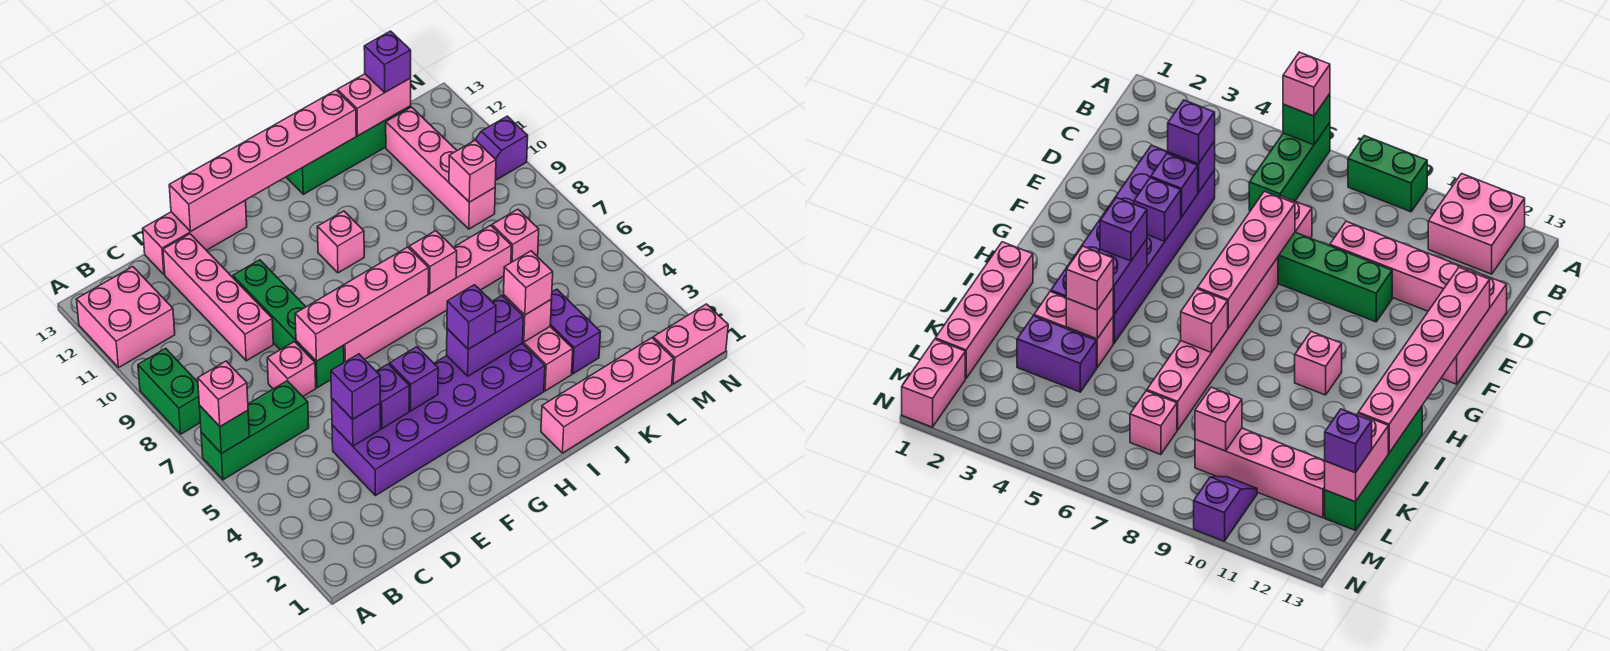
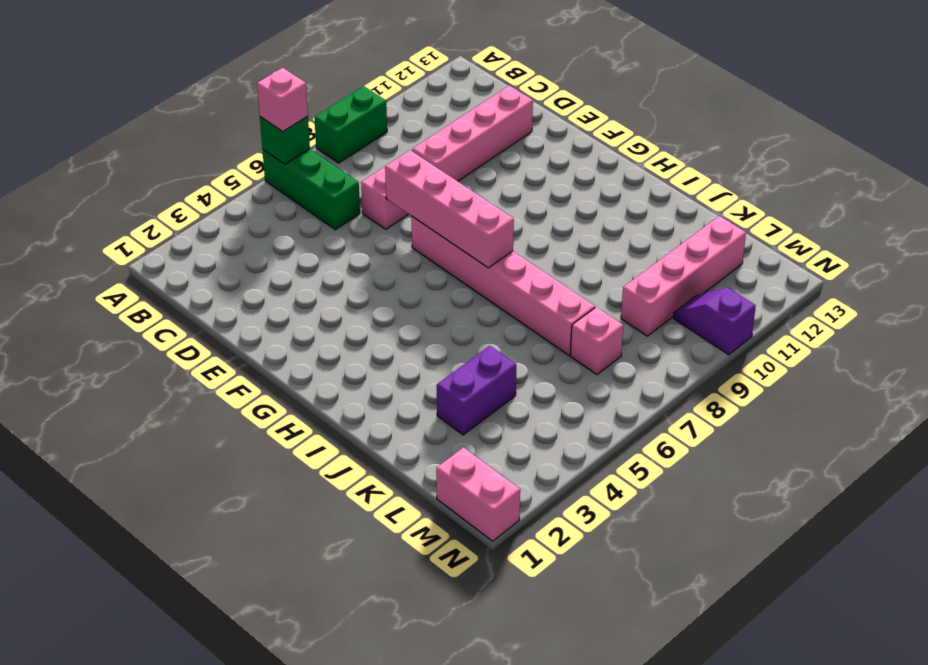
none -> pink brick A11:B12 level 1
none -> purple brick D3:I4 level 1
none -> pink brick D13:F13 level 1
none -> green brick E7:E10 level 1

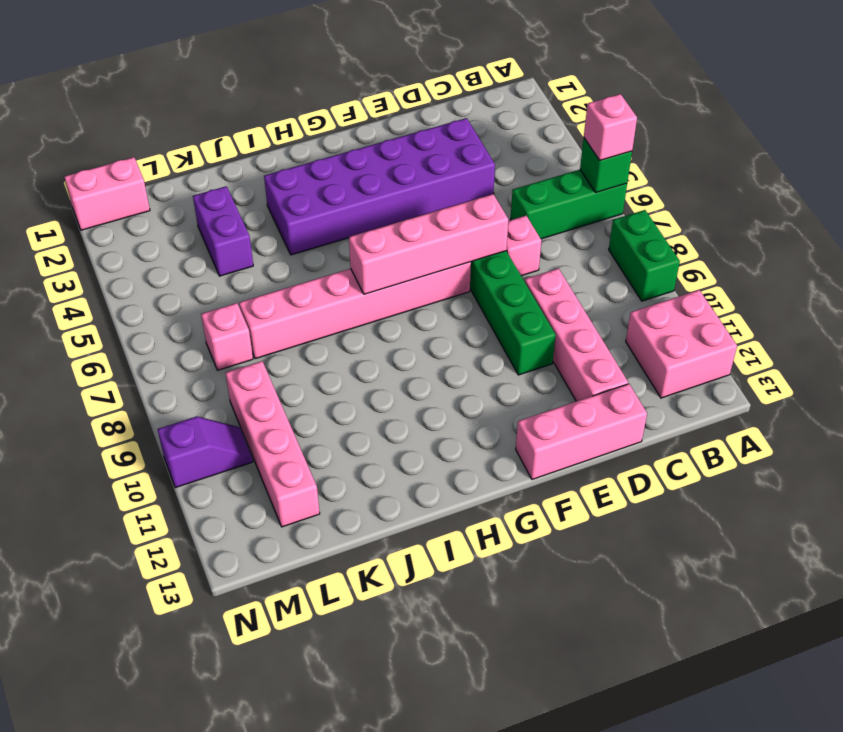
none -> pink brick H10 level 1
none -> pink brick I1:L1 level 1
none -> green brick I13:L13 level 1
none -> pink brick J3:J4 level 1

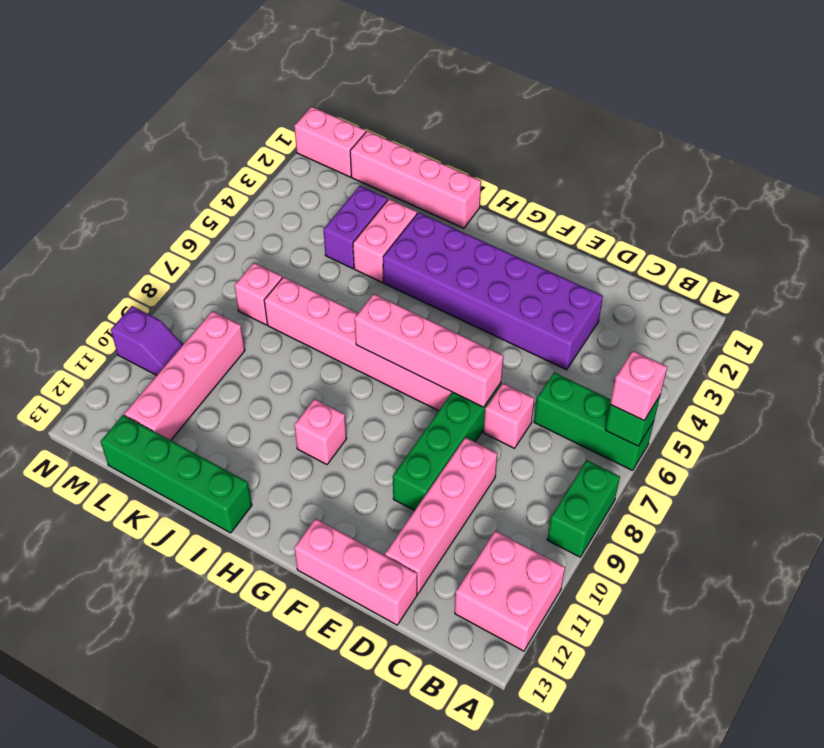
none -> purple brick D4 level 2
none -> purple brick E4 level 2
none -> pink brick E13:J13 level 2
none -> purple brick F4 level 2

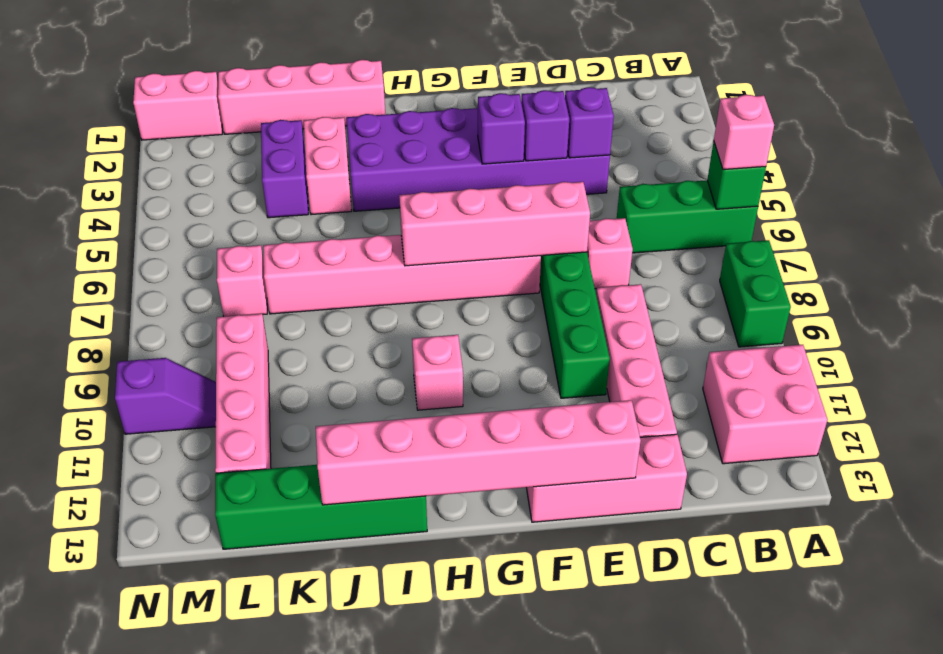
none -> purple brick H4:I4 level 2
none -> pink brick I7 level 2
none -> pink brick J4 level 2
none -> pink brick K13:L13 level 2

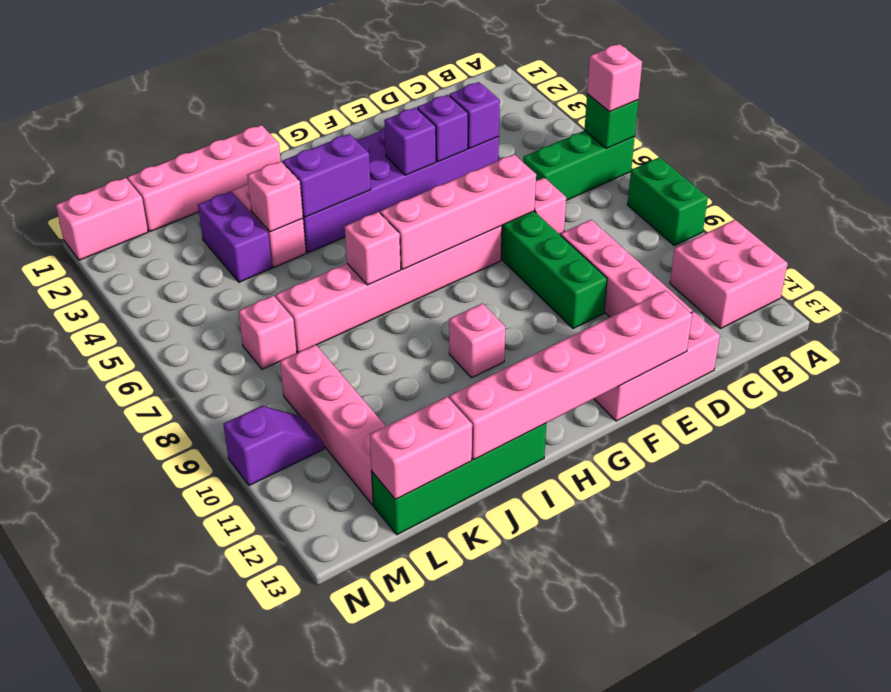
none -> pink brick L9 level 2
none -> purple brick D4 level 3
none -> purple brick H4 level 3
none -> pink brick J4 level 3

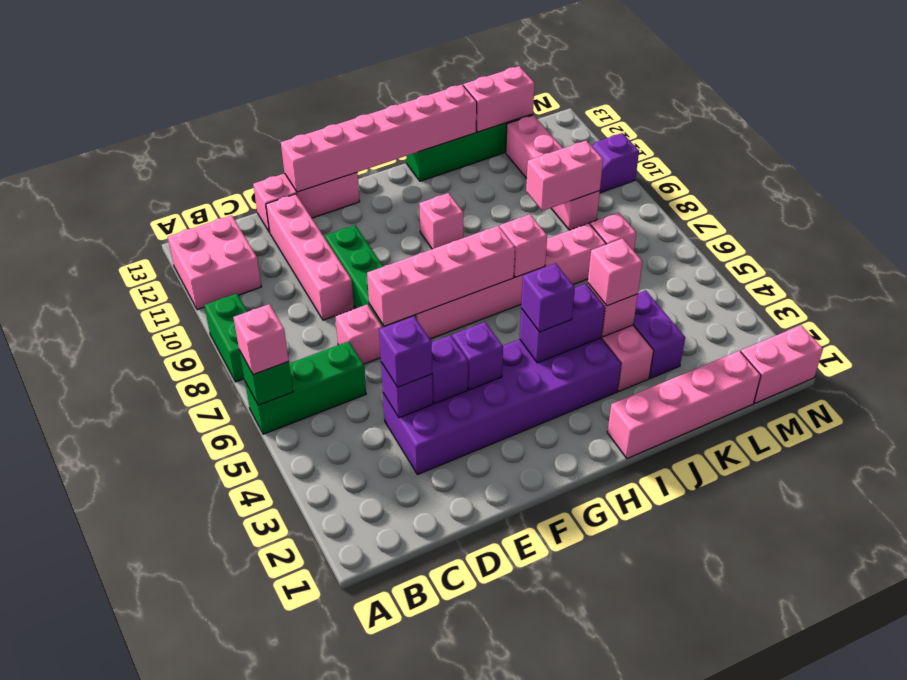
pink brick K9:L9 level 2 -> pink brick L9 level 2
none -> purple brick L13 level 3

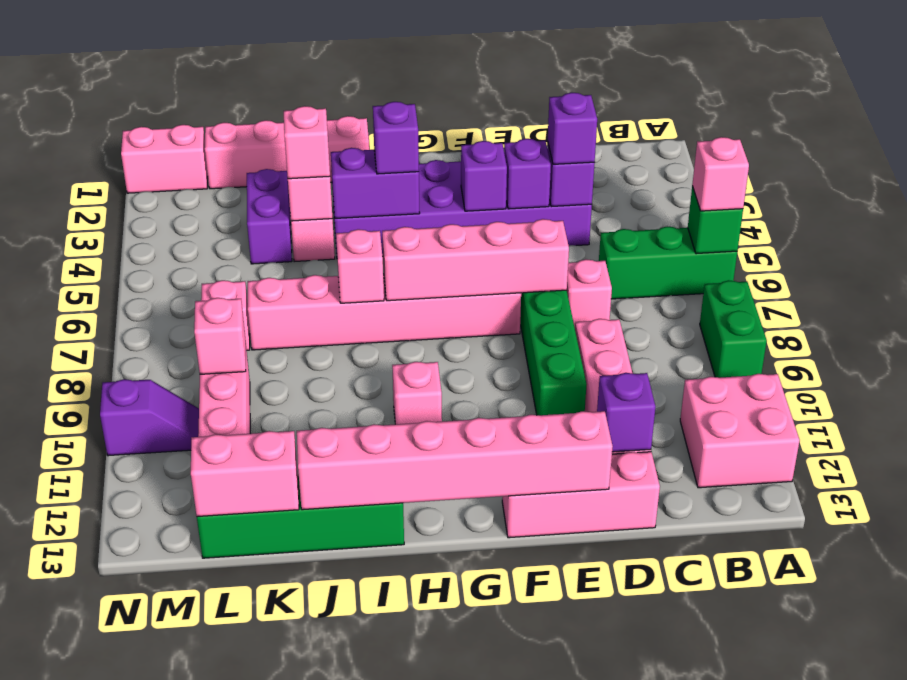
purple brick D12 level 2 -> purple brick L13 level 3

